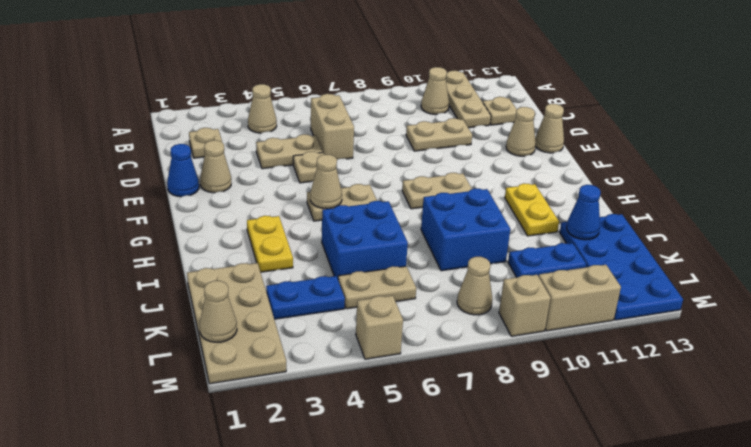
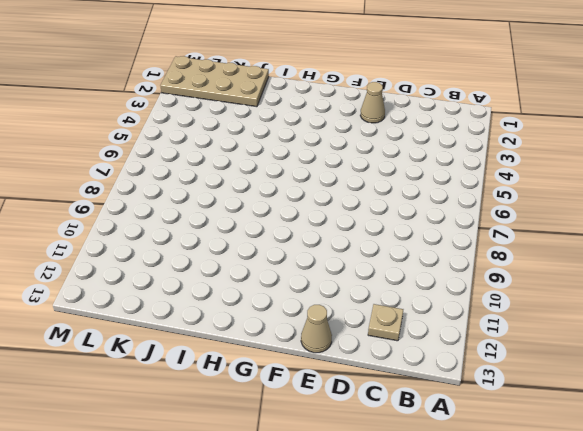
none -> tan plate A11:C11 level 1
none -> tan cone B4 level 1
none -> tan cone B10 level 1
none -> tan plate C2 level 1

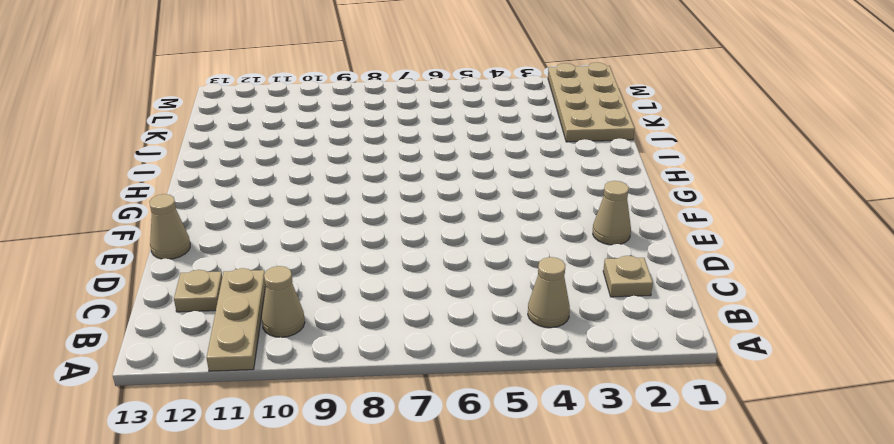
none -> tan brick C6:D6 level 1
none -> tan plate D4:D5 level 1
none -> tan plate D9:D10 level 1
none -> blue cone E1 level 1

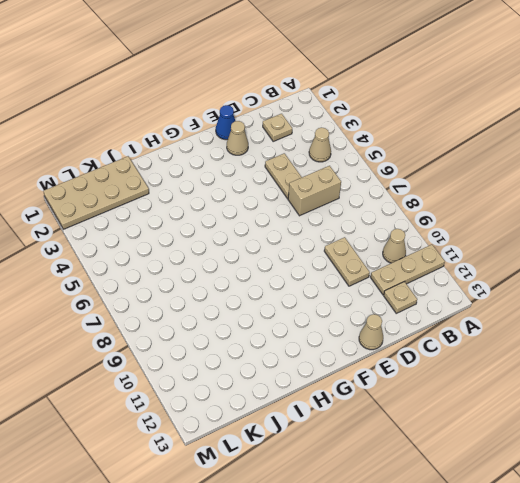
none -> tan plate E5 level 1
none -> tan cone E12 level 1
none -> tan plate G5:G6 level 1
none -> tan plate G8:G9 level 1

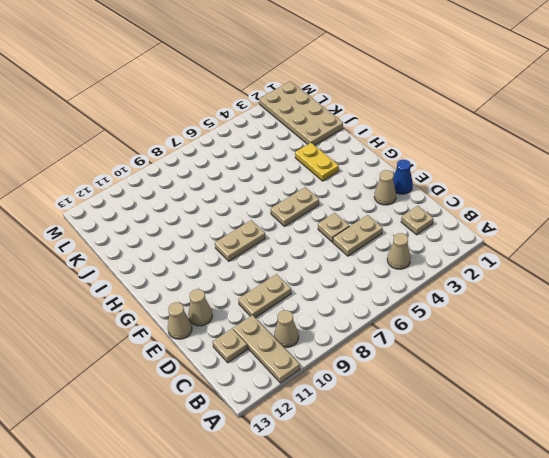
none -> tan brick C6:D6 level 1
none -> yellow plate H11:I11 level 1
none -> blue brick I5:J6 level 1
none -> blue brick I8:J9 level 1

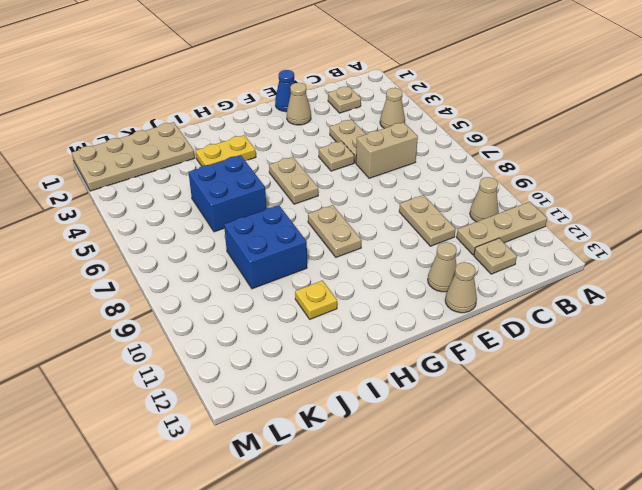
yellow plate I11 level 1 -> yellow plate H11:I11 level 1
none -> blue plate J12:M13 level 1
none -> blue plate K3:K4 level 1
none -> tan plate K5:K6 level 1
none -> blue plate K10:K11 level 1

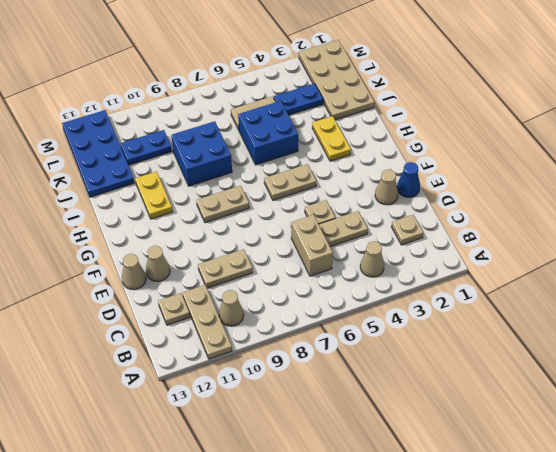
none -> tan cone L8 level 1
none -> tan brick M5 level 1
none -> tan brick M9 level 1
none -> tan brick M10:M11 level 1

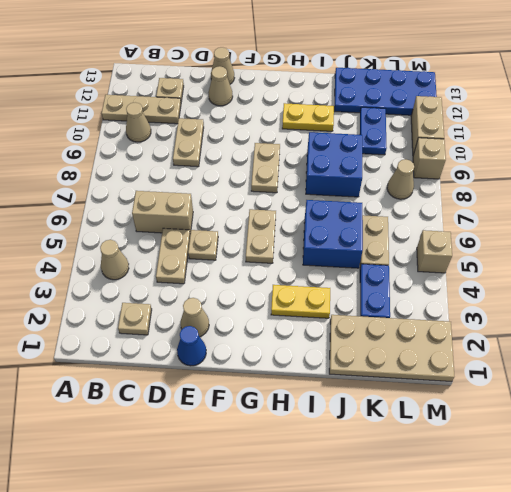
none -> tan cone G5 level 2
none -> blue cone J12 level 2
none -> tan cone L1 level 2

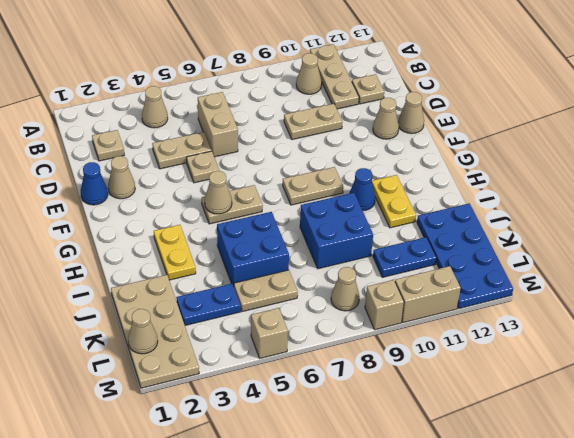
blue cone H10 level 1 -> blue cone J12 level 2

